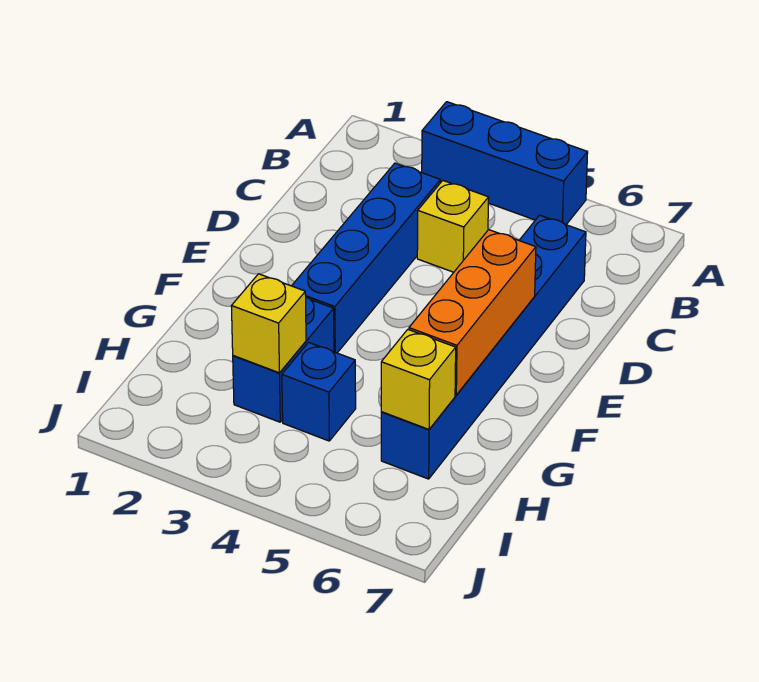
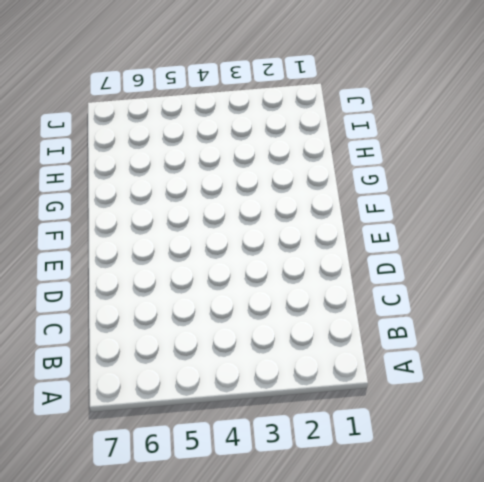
none -> blue brick A3:A5 level 1
none -> blue brick C3:F3 level 1

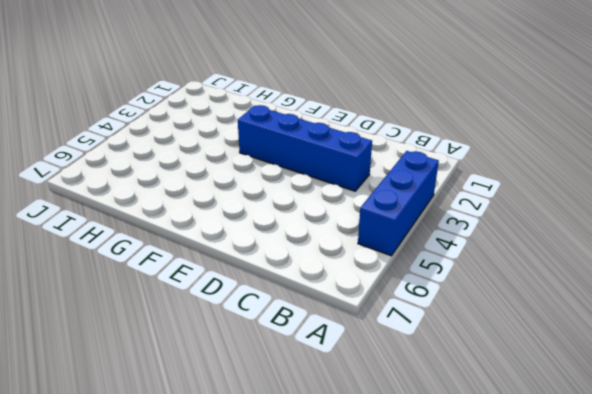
none -> yellow brick C4 level 1
none -> blue brick C6:H6 level 1

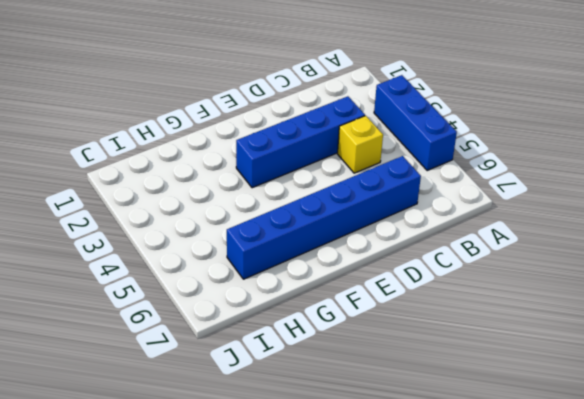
none -> blue brick G3:H3 level 1
none -> blue brick H4 level 1

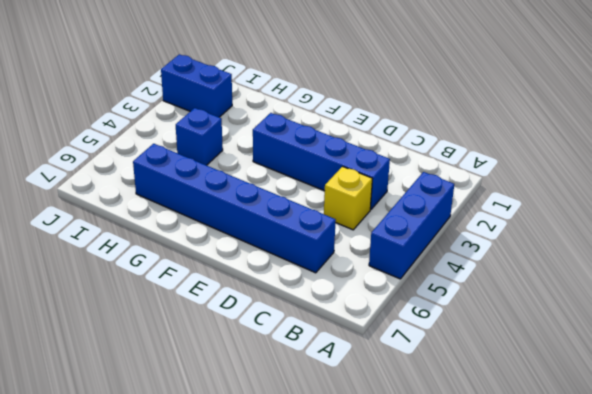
blue brick I2:J2 level 1 -> blue brick G3:H3 level 1
none -> orange brick E6:G6 level 2
none -> yellow brick H3 level 2

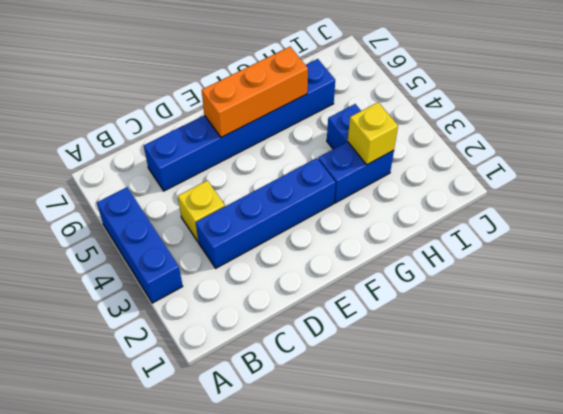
none -> yellow brick H6 level 2

